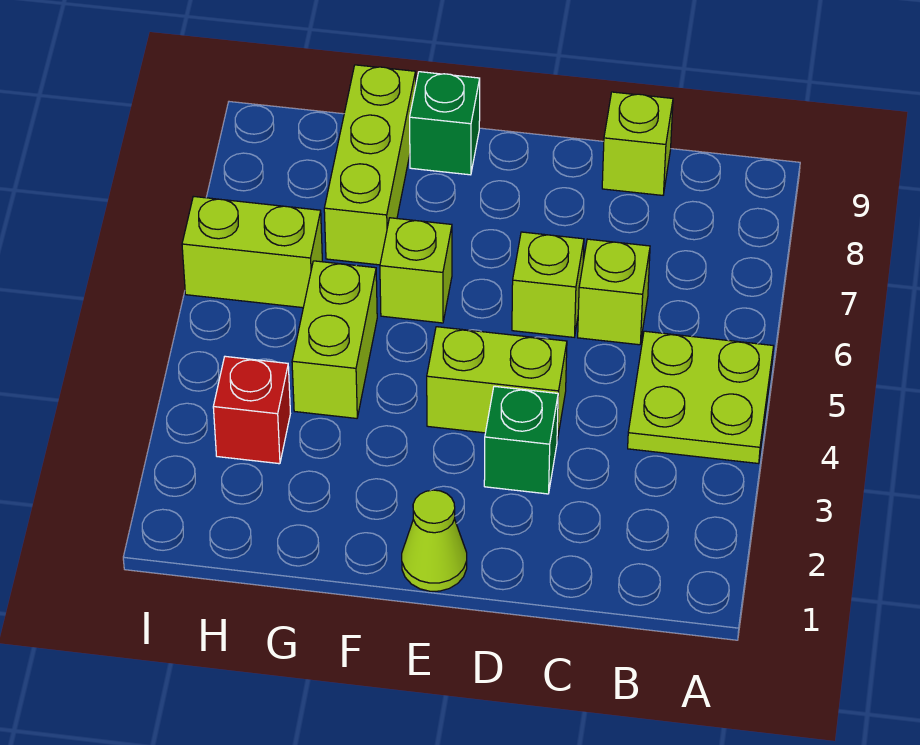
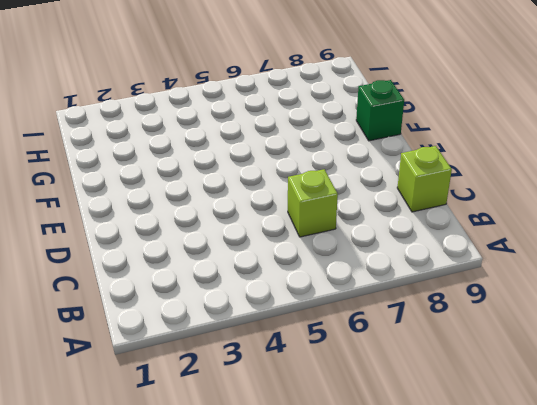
none -> lime plate A4:B5 level 1
none -> green brick D3 level 1
none -> lime brick D4:E4 level 1

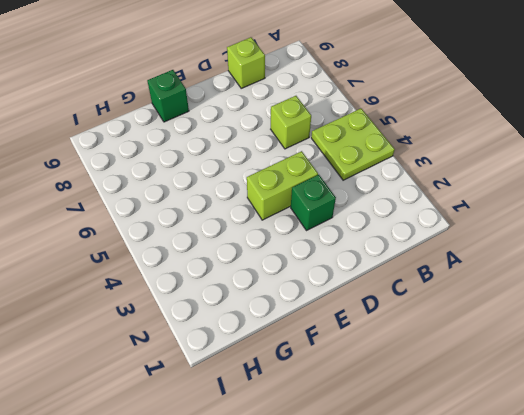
none -> lime brick D6 level 1
none -> lime cone E1 level 1
none -> lime brick F6 level 1

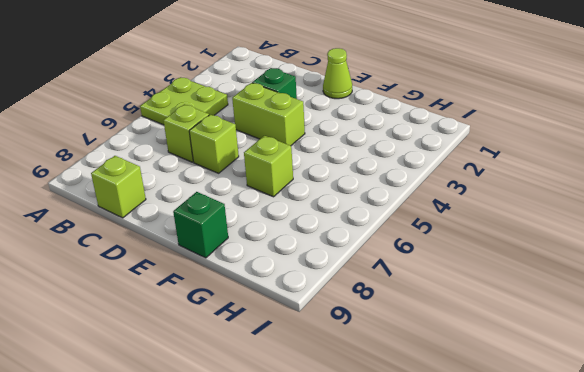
none -> lime brick G4:G5 level 1
none -> lime brick G7:G9 level 1
none -> red brick H3 level 1

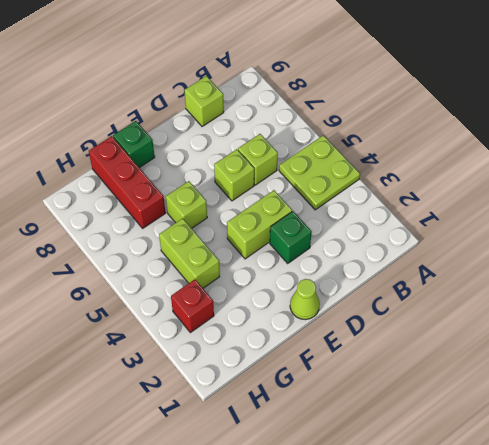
red brick G7:G9 level 1 -> lime brick G7:G9 level 1
none -> lime brick H6:I6 level 1

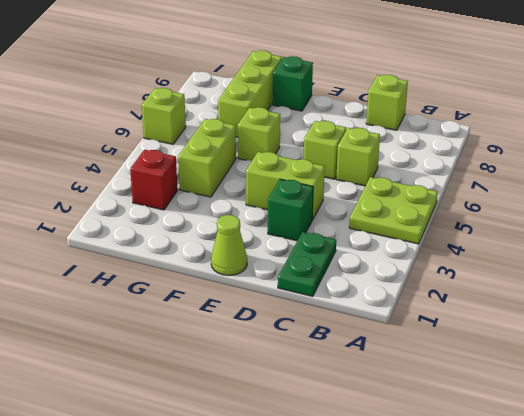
green plate C1:C2 level 1 -> none
lime brick I6 level 1 -> lime brick H6:I6 level 1

